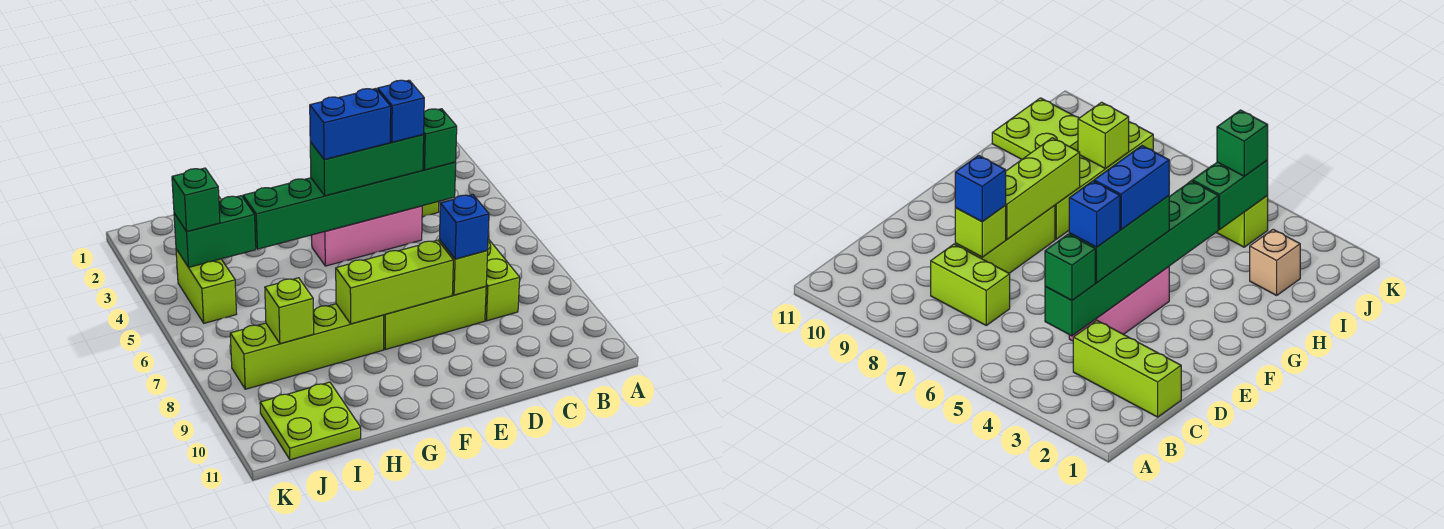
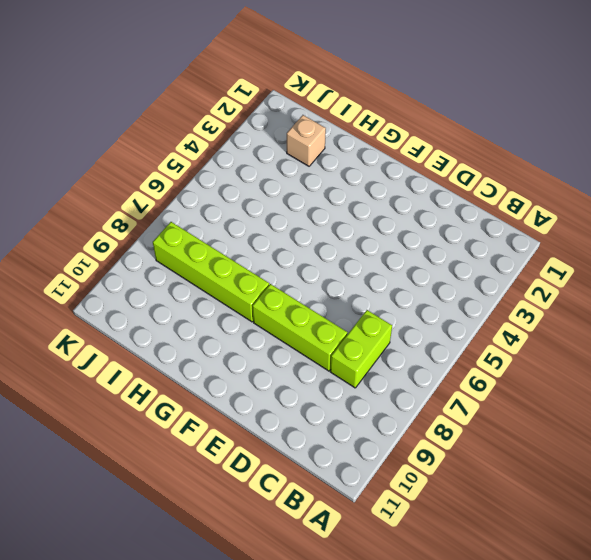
none -> lime brick C1:C3 level 1
none -> pink brick D4:F4 level 1
none -> lime plate I10:J11 level 1

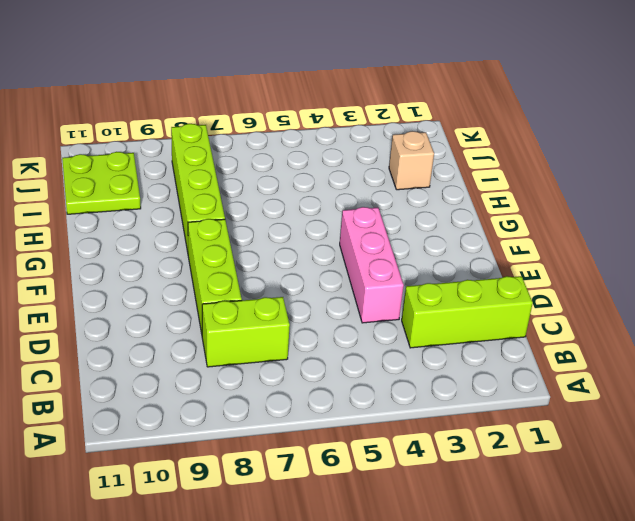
none -> lime brick J4:J5 level 1
none -> green brick C4:H4 level 2
none -> lime brick D8 level 2

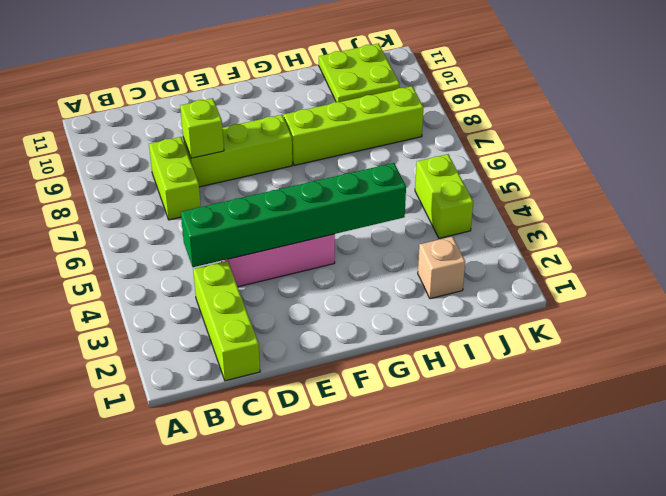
none -> lime brick E8:G8 level 2
none -> green brick I4:J4 level 2
none -> lime brick I8 level 2

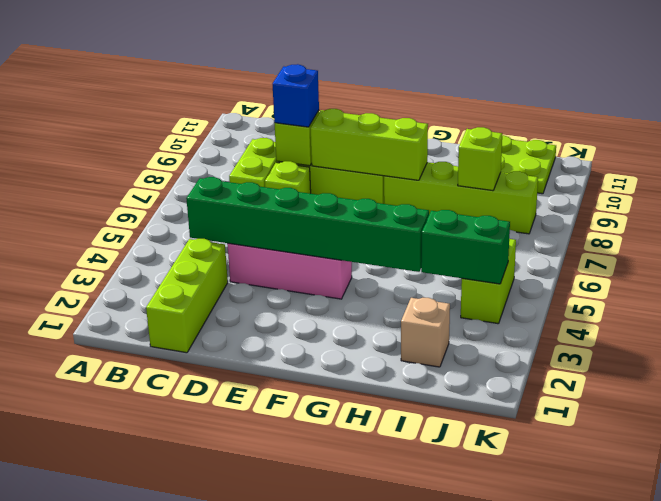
lime brick D7 level 1 -> none
none -> green brick C4 level 3
none -> green brick D4:F4 level 3
none -> green brick J4 level 3

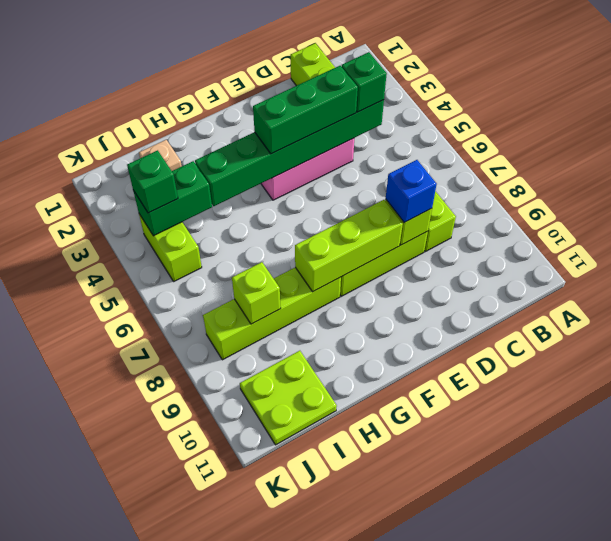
none -> blue brick D4 level 4
none -> blue brick E4:F4 level 4

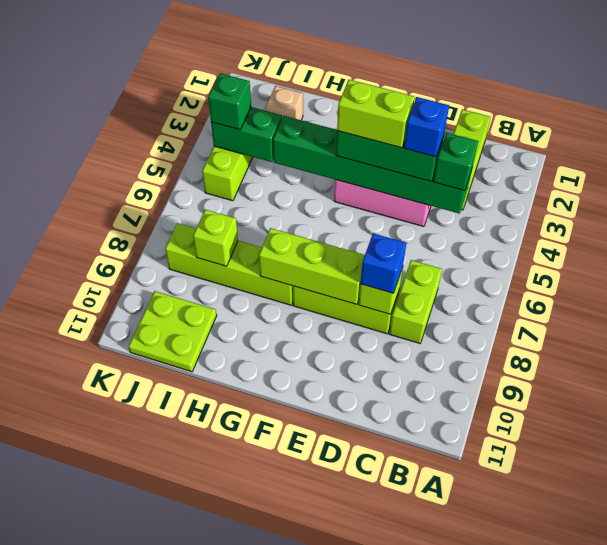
lime brick E4:F4 level 4 -> blue brick E4:F4 level 4

